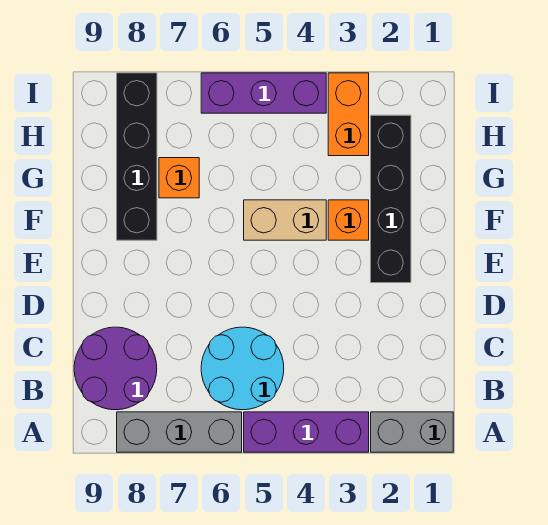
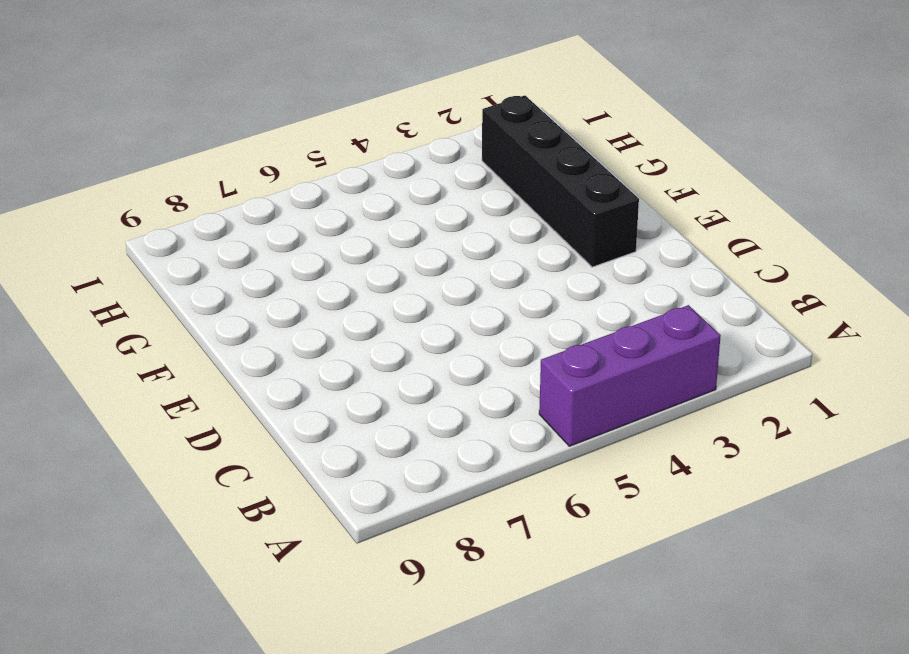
none -> grey brick A1:A2 level 1
none -> grey brick A6:A8 level 1
none -> cyan round brick B5:C6 level 1

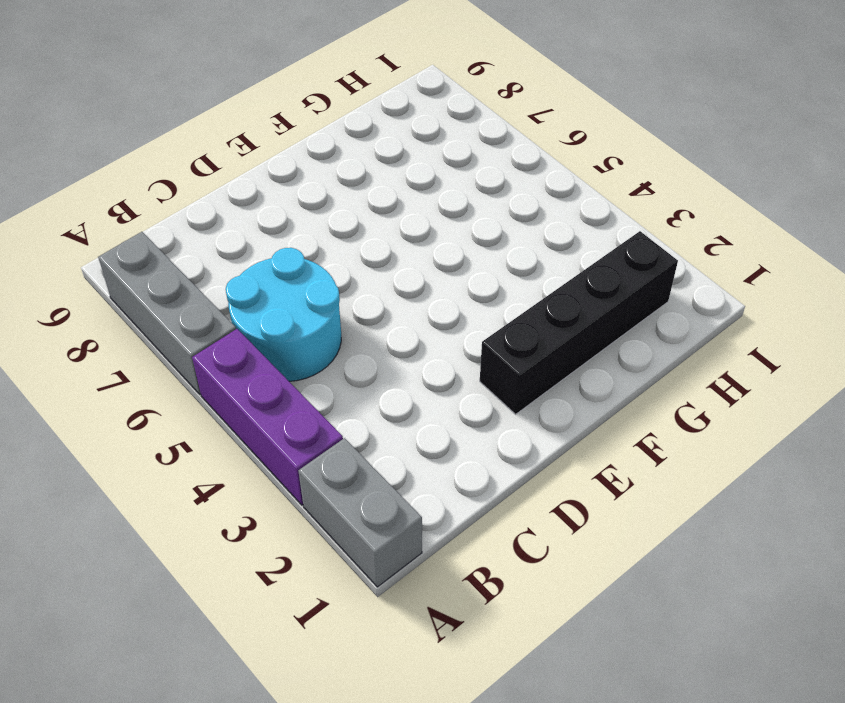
none -> purple round brick B8:C9 level 1
none -> orange brick F3 level 1
none -> tan brick F4:F5 level 1

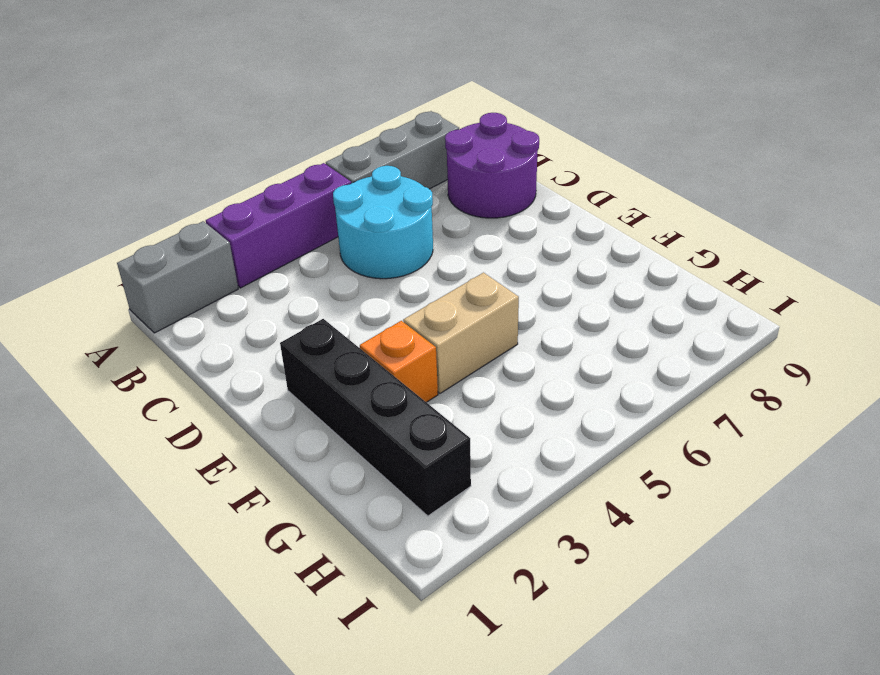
none -> black brick F8:I8 level 1
none -> orange brick G7 level 1
none -> orange brick H3:I3 level 1

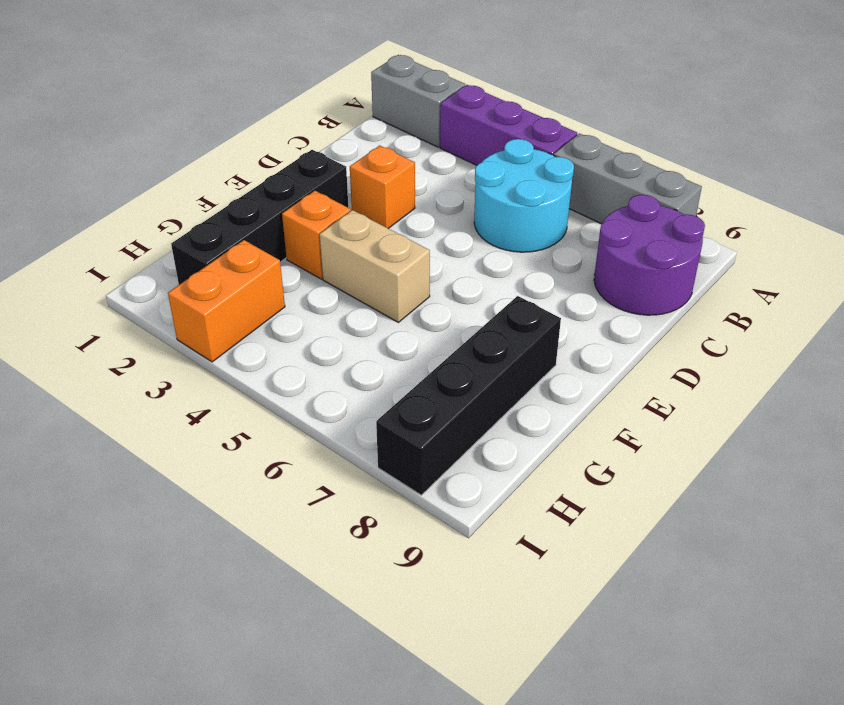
orange brick D3 level 1 -> orange brick G7 level 1
none -> purple brick I4:I6 level 1

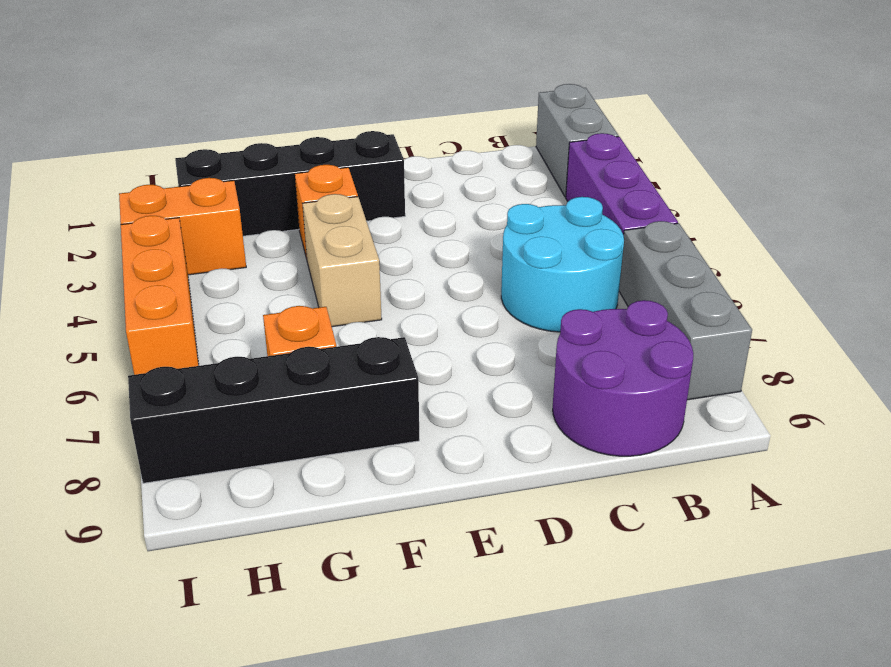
orange brick I4:I6 level 1 -> purple brick I4:I6 level 1

